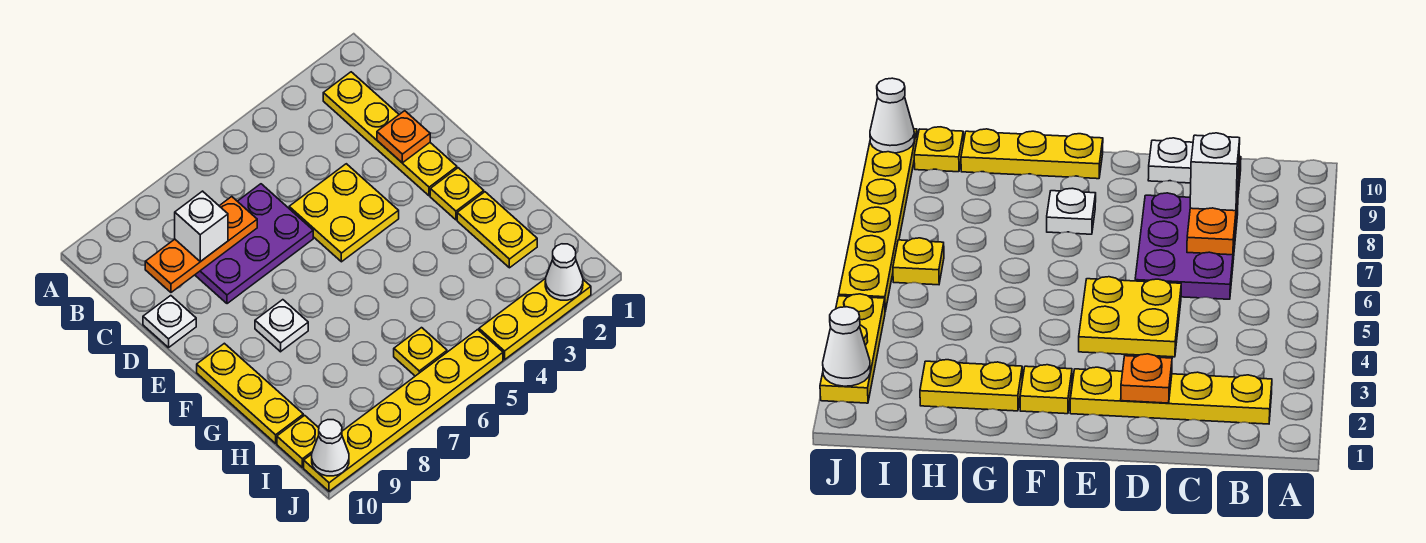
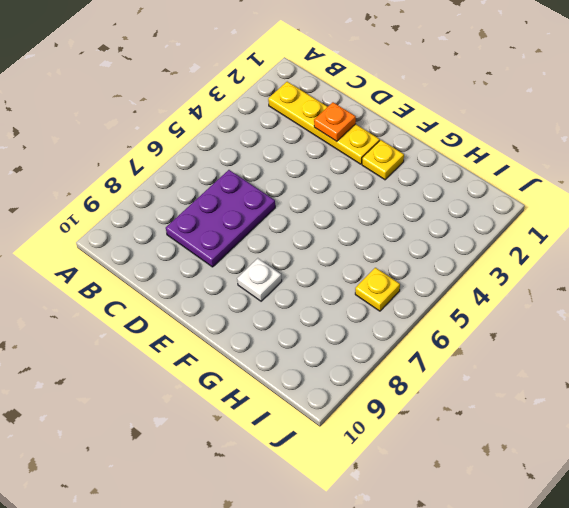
none -> yellow plate D4:E5 level 1
none -> white plate D10 level 1
none -> yellow plate F10:H10 level 1

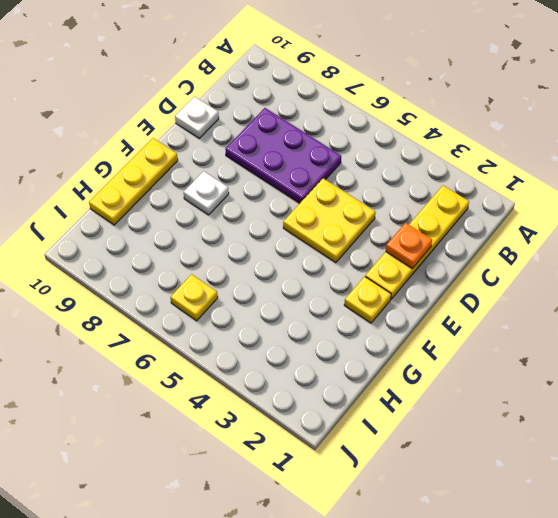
none -> yellow plate G2:H2 level 1
none -> yellow plate I10 level 1
none -> yellow plate J2:J4 level 1

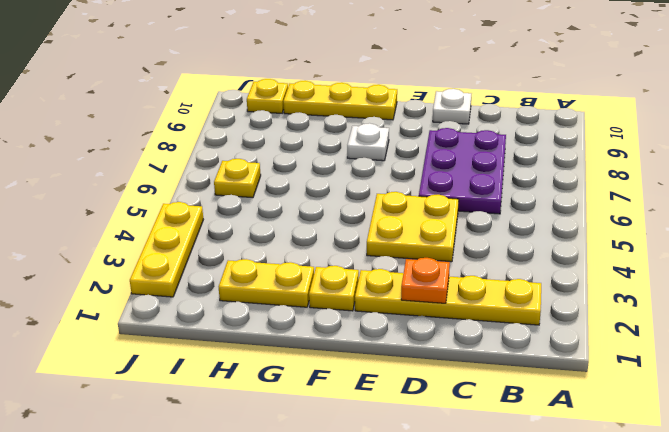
none -> yellow plate J5:J10 level 1
none -> orange plate C7:C9 level 2
none -> white cone J2 level 2

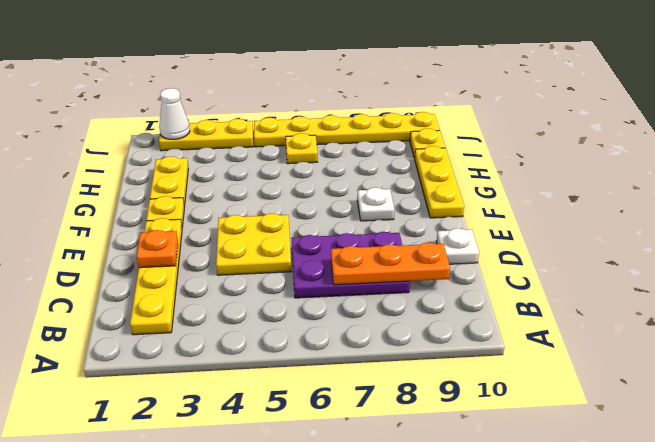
none -> white cone J10 level 2
none -> white brick C8 level 3

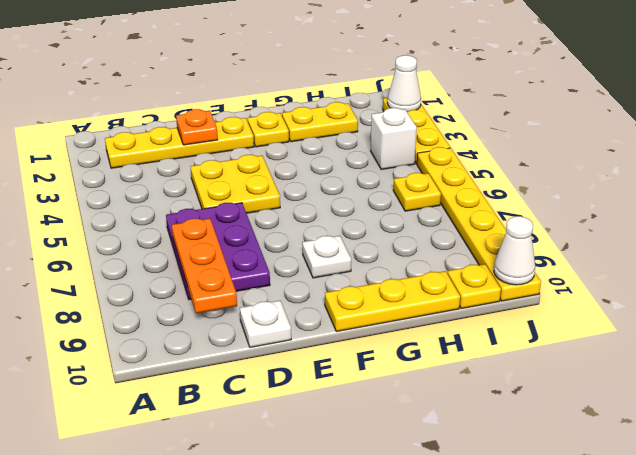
white brick I4 level 1 -> white brick C8 level 3

